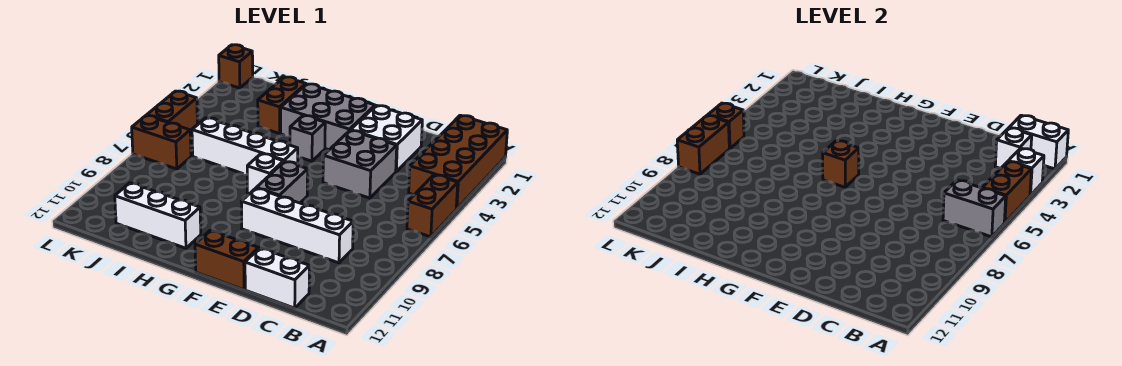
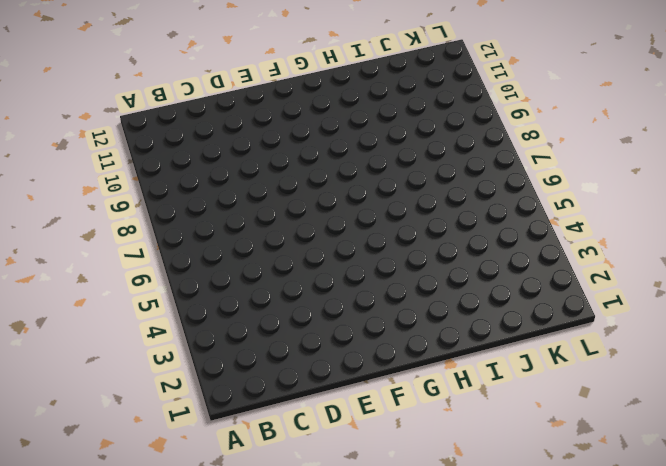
none -> brown brick A1:B4 level 1
none -> brown brick A5:A6 level 1
none -> white brick C9:F9 level 1

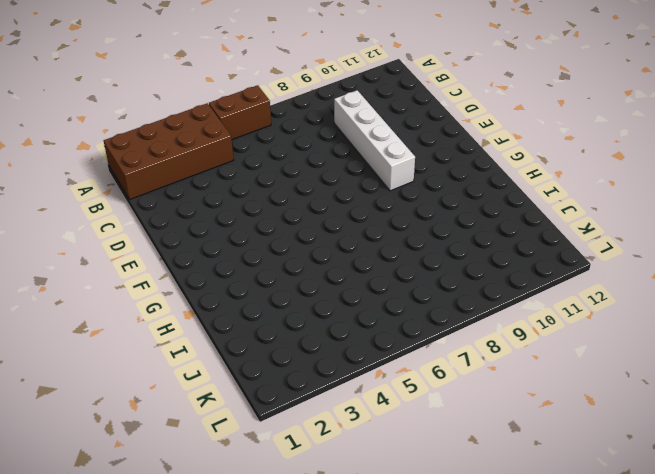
none -> white brick C12:D12 level 1
none -> white brick D2:E3 level 1
none -> grey brick D4:E5 level 1

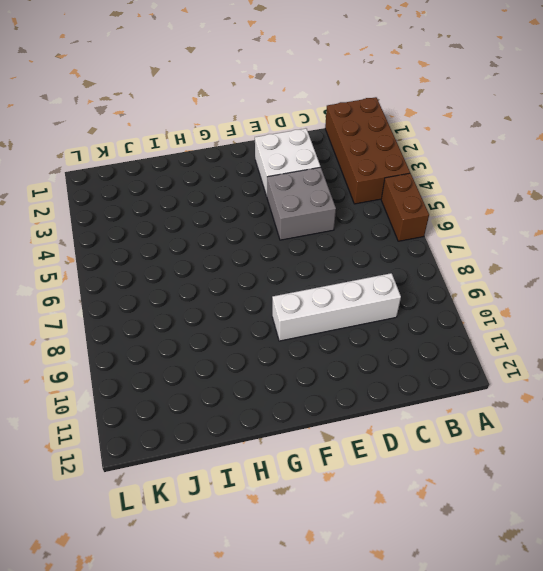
none -> white brick C12:D12 level 1
none -> brown brick E12:F12 level 1
none -> grey brick F2:H3 level 1

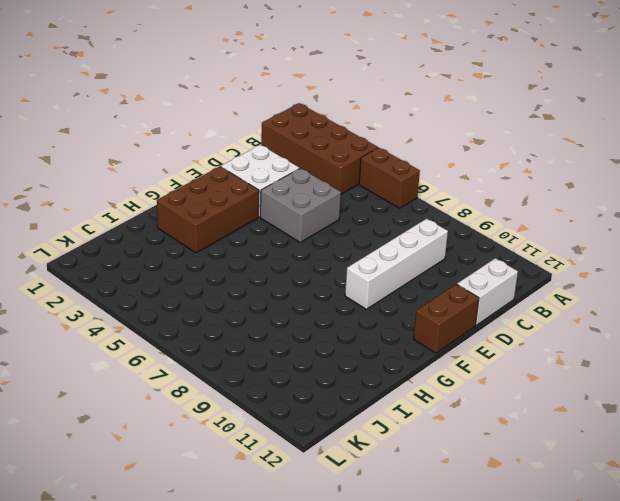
brown brick F2:H3 level 1 -> grey brick F2:H3 level 1
none -> grey brick F7:F8 level 1
none -> grey brick G4 level 1
none -> white brick G6:J6 level 1

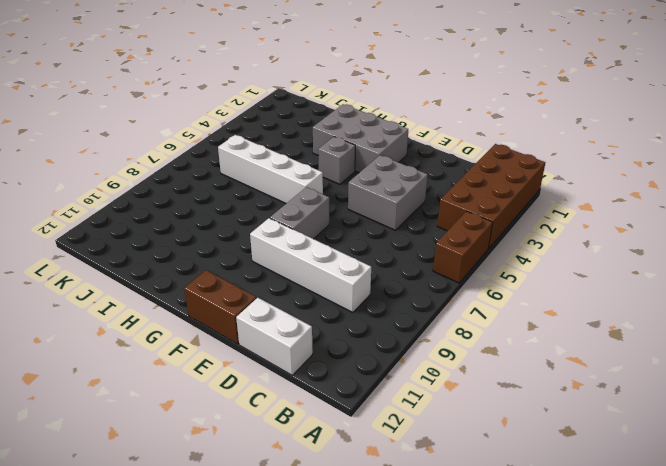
none -> white brick D2:E3 level 1
none -> white brick G7 level 1
none -> white brick H11:J11 level 1

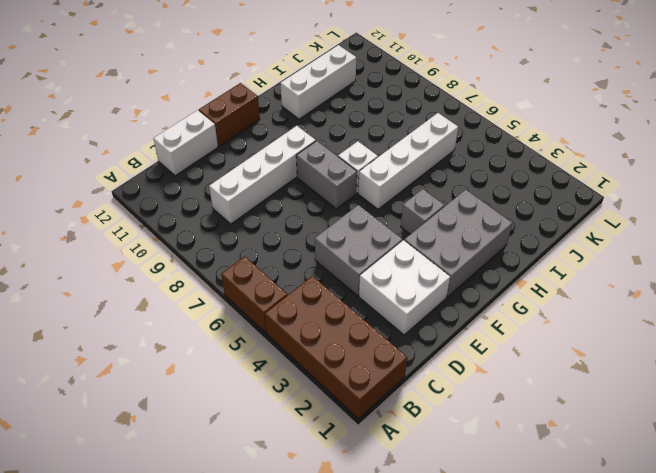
none -> brown brick I2:I3 level 1
none -> brown brick K7:L7 level 1
none -> brown brick L1 level 1

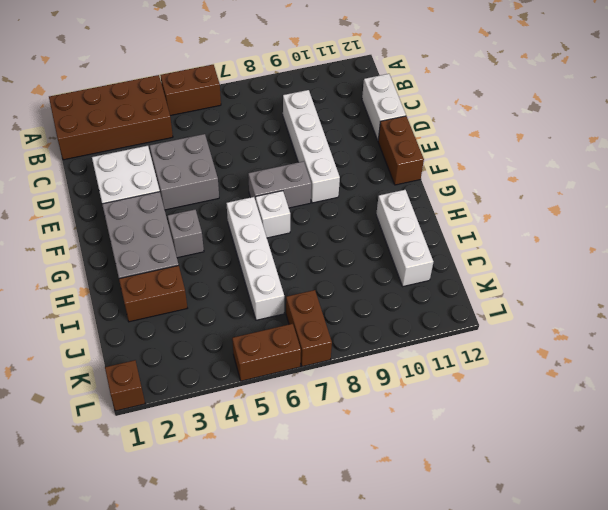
none -> white brick A1:B1 level 2
none -> white brick A3 level 2
none -> brown brick A4:A5 level 2

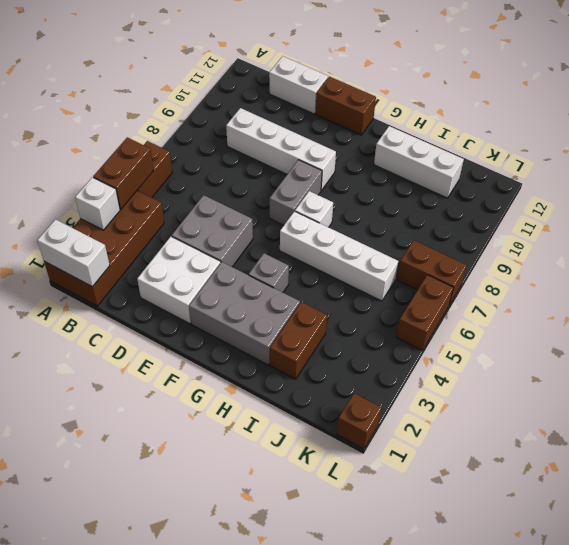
none -> grey brick A6:B6 level 2
none -> white brick B2 level 2
none -> brown brick G6 level 2

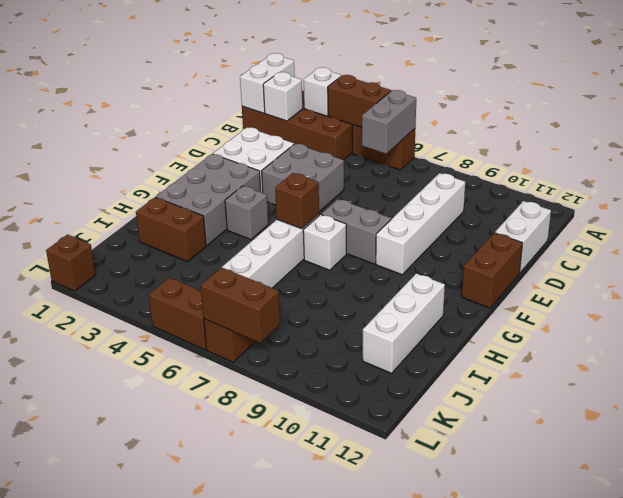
none -> brown brick L6 level 2

